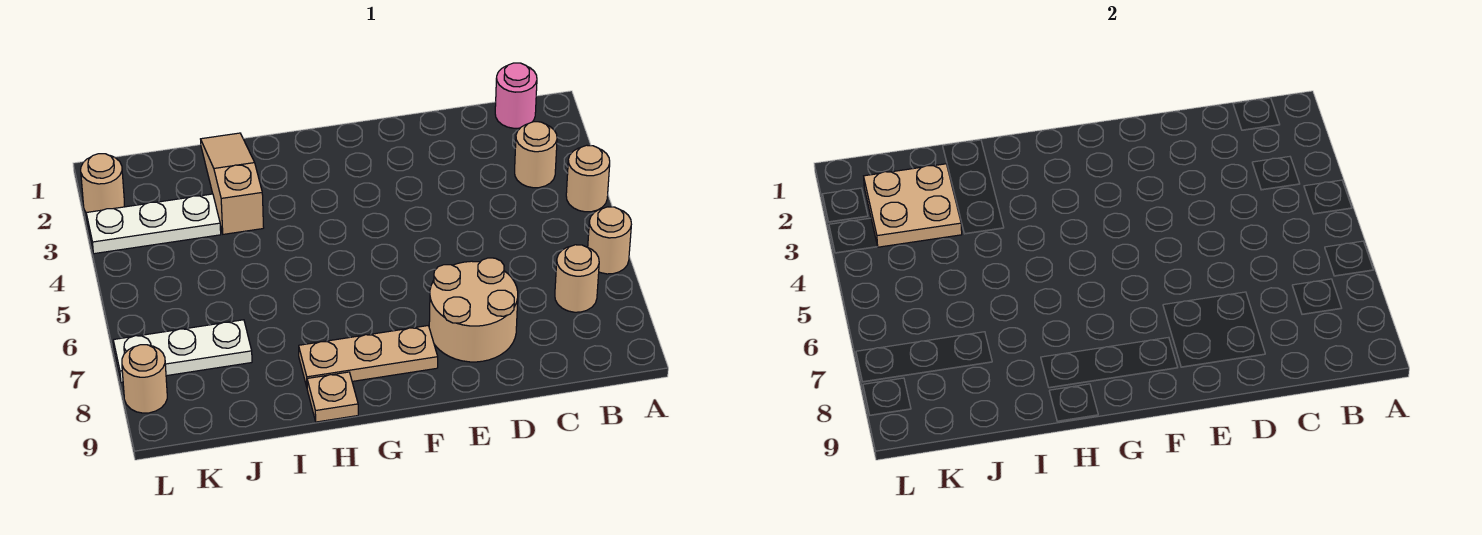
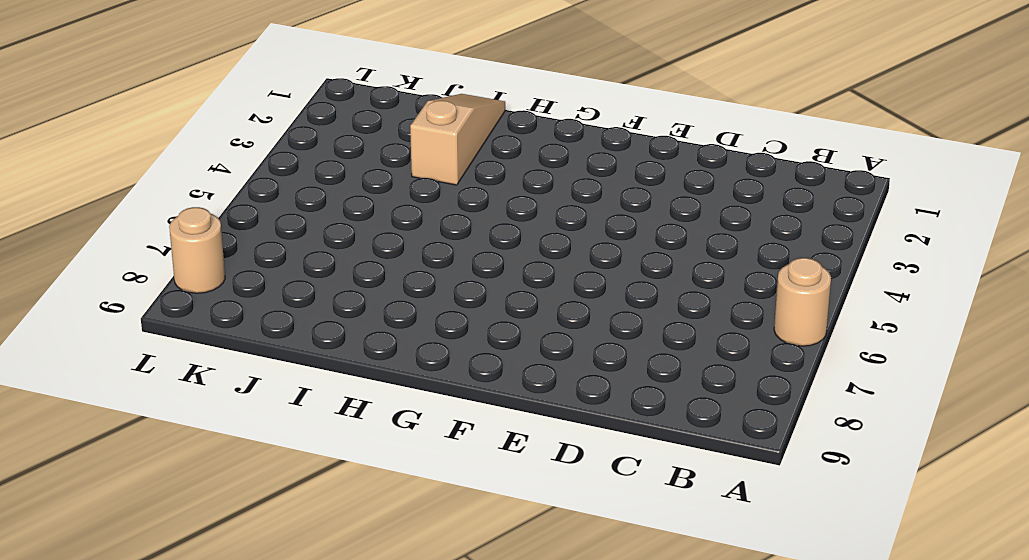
none -> tan round brick A4 level 1
none -> pink round brick B1 level 1
none -> tan round brick B3 level 1

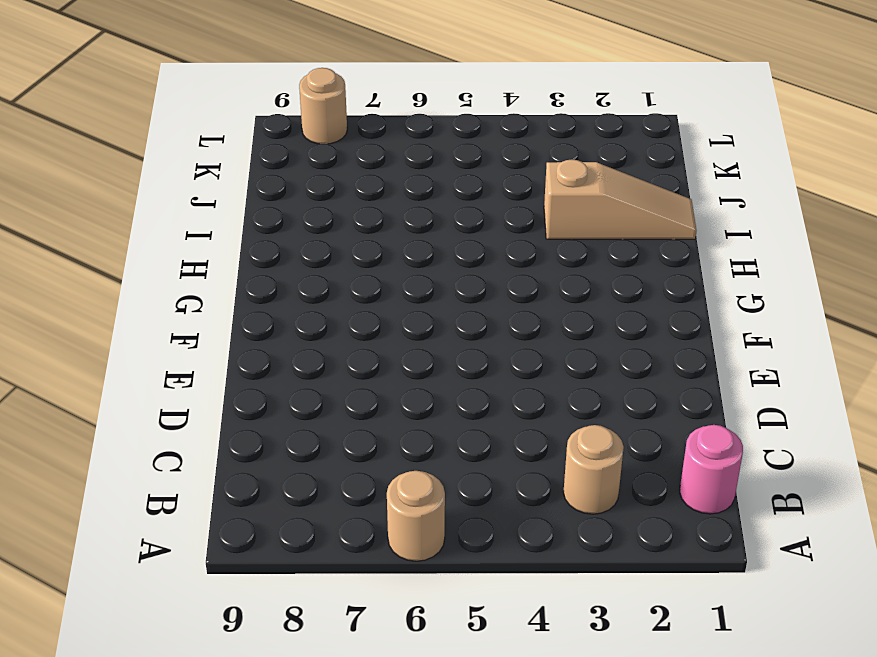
none -> tan round brick A4 level 1
none -> tan round brick B7 level 1
none -> tan round brick D7:E8 level 1

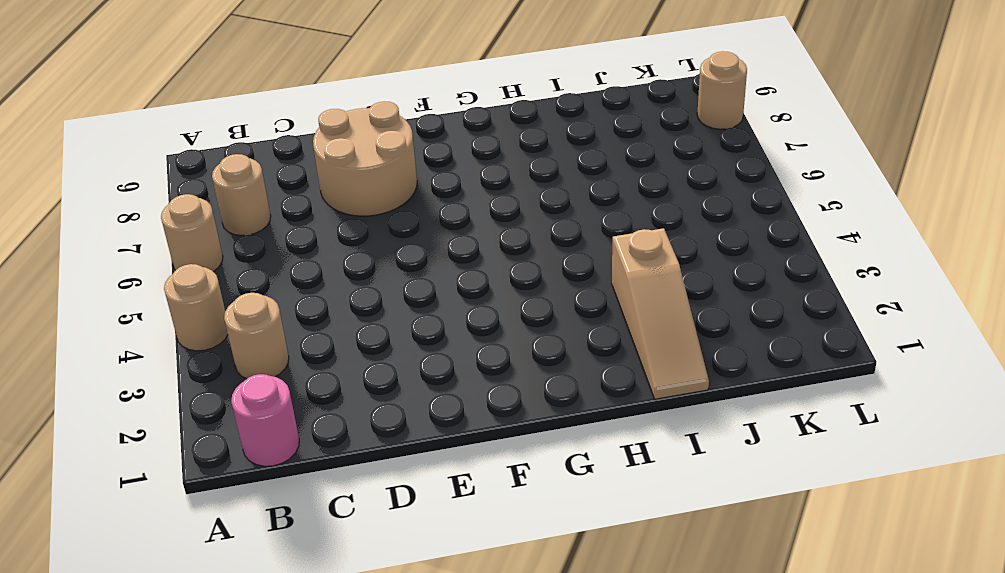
none -> tan plate F8:H8 level 1
none -> tan plate H9 level 1
none -> white plate J3:L3 level 1

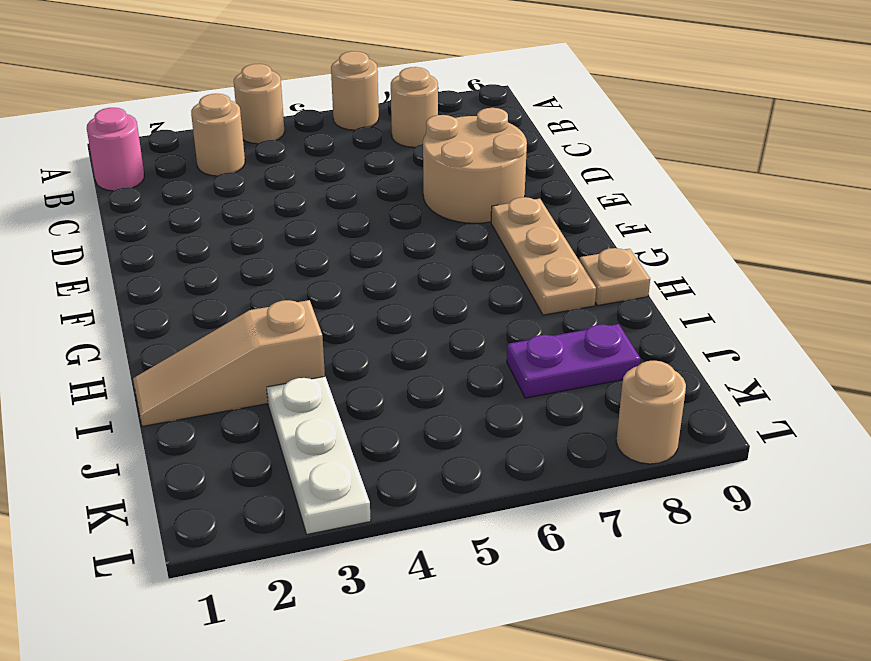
purple plate J7:J8 level 1 -> white plate J7:L7 level 1
none -> tan round brick L2 level 1
none -> tan plate J2:K3 level 2

